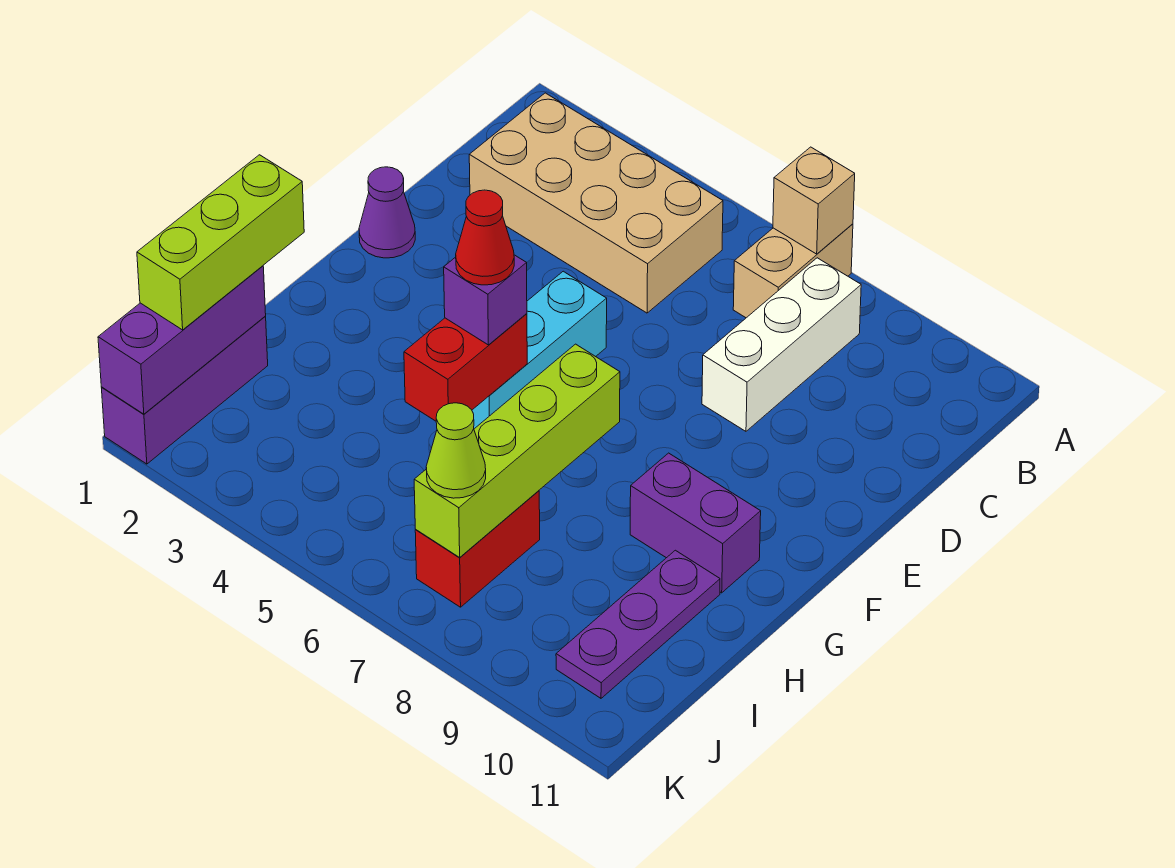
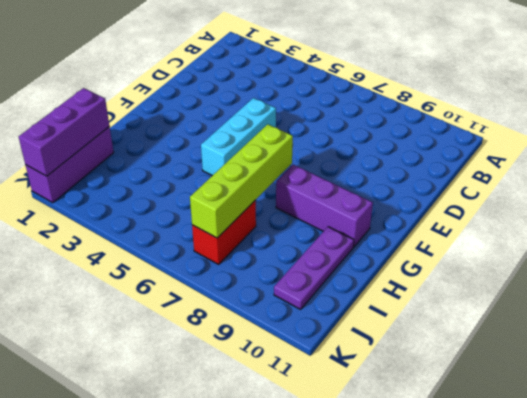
purple brick G8:G10 level 1 -> purple brick G9:G10 level 1
none -> tan brick A7:B7 level 1
none -> tan brick B2:C5 level 1
none -> white brick B8:D8 level 1

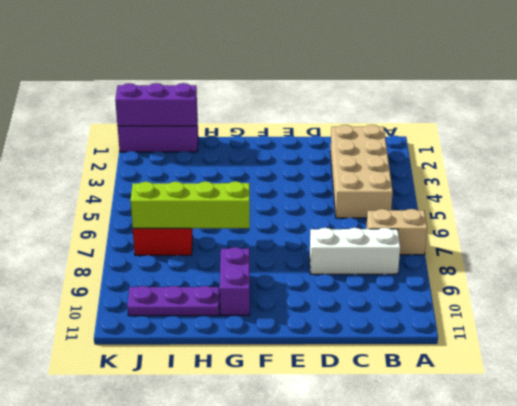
none -> purple cone E1 level 1
none -> cyan brick E5:G5 level 1
none -> tan brick A7 level 2

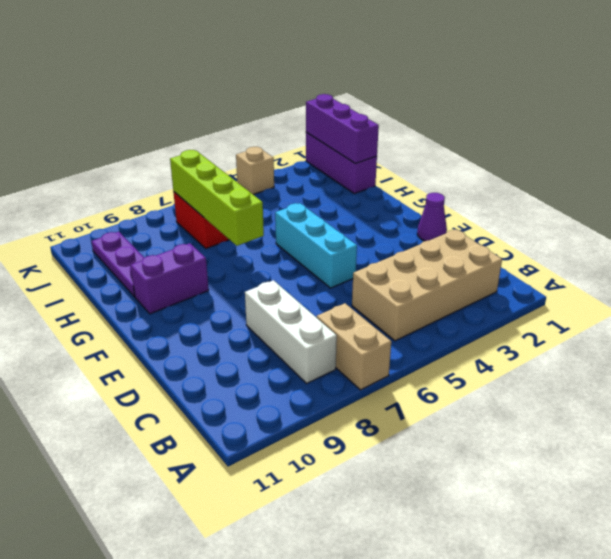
tan brick K4 level 1 -> tan brick A7 level 2
none -> red brick G5:H5 level 2
none -> purple brick G5 level 3
none -> lime brick H1:J1 level 3

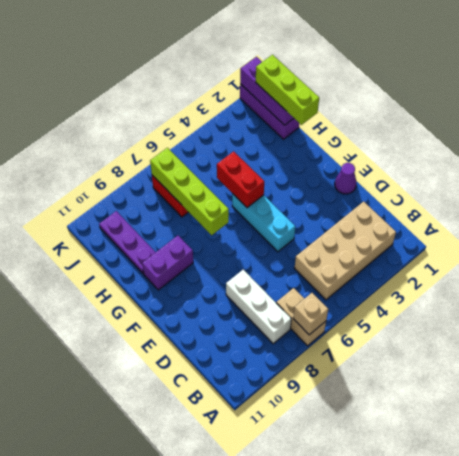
none -> purple brick G5 level 3
none -> lime cone J7 level 3
none -> red cone G5 level 4

